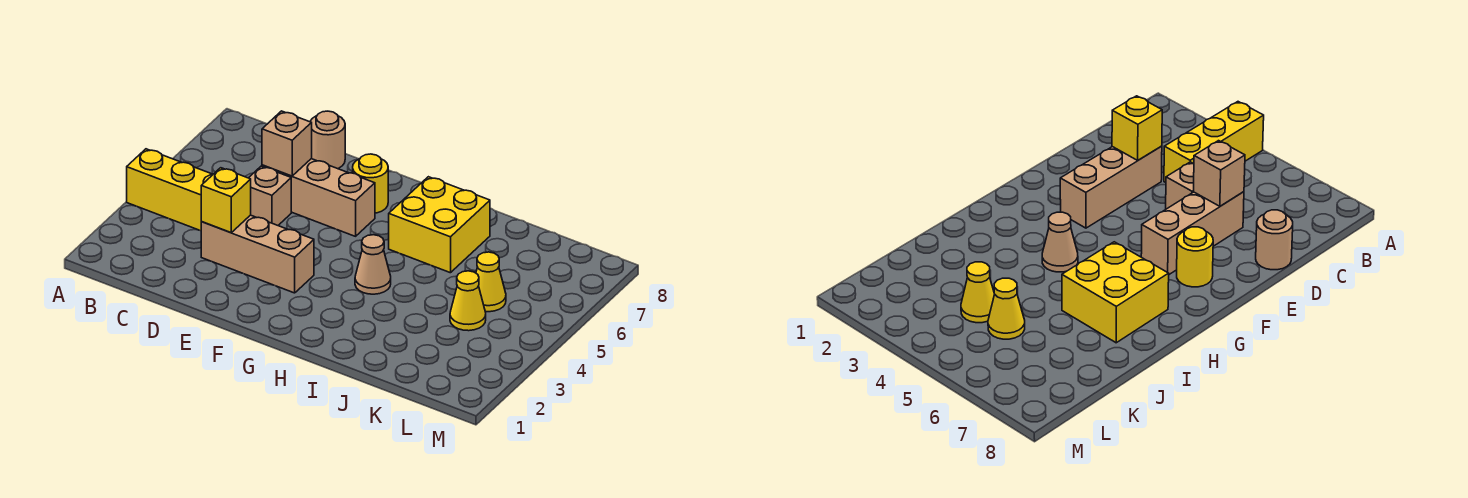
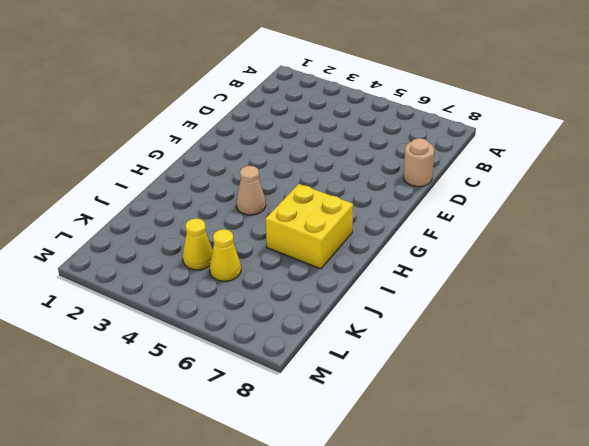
none -> yellow brick A4:C4 level 1
none -> tan brick D3:F3 level 1
none -> tan brick D5 level 1

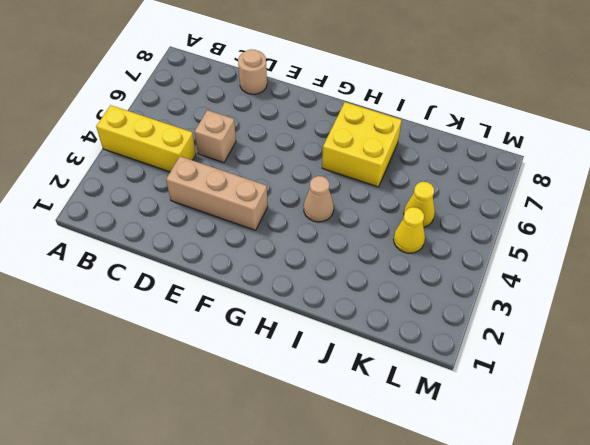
none -> tan brick D6:F6 level 1
none -> yellow round brick F7 level 1
none -> yellow brick D3 level 2

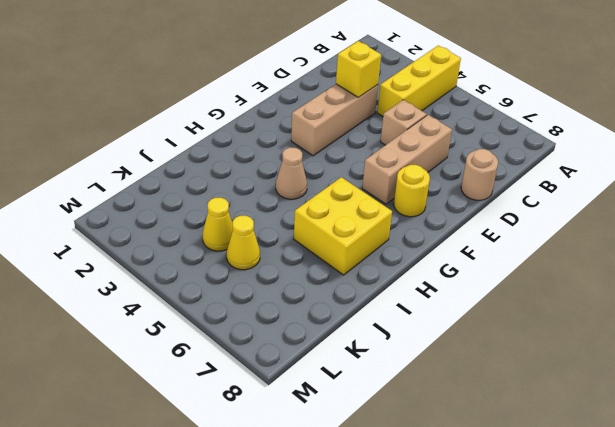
none -> tan brick D6 level 2

